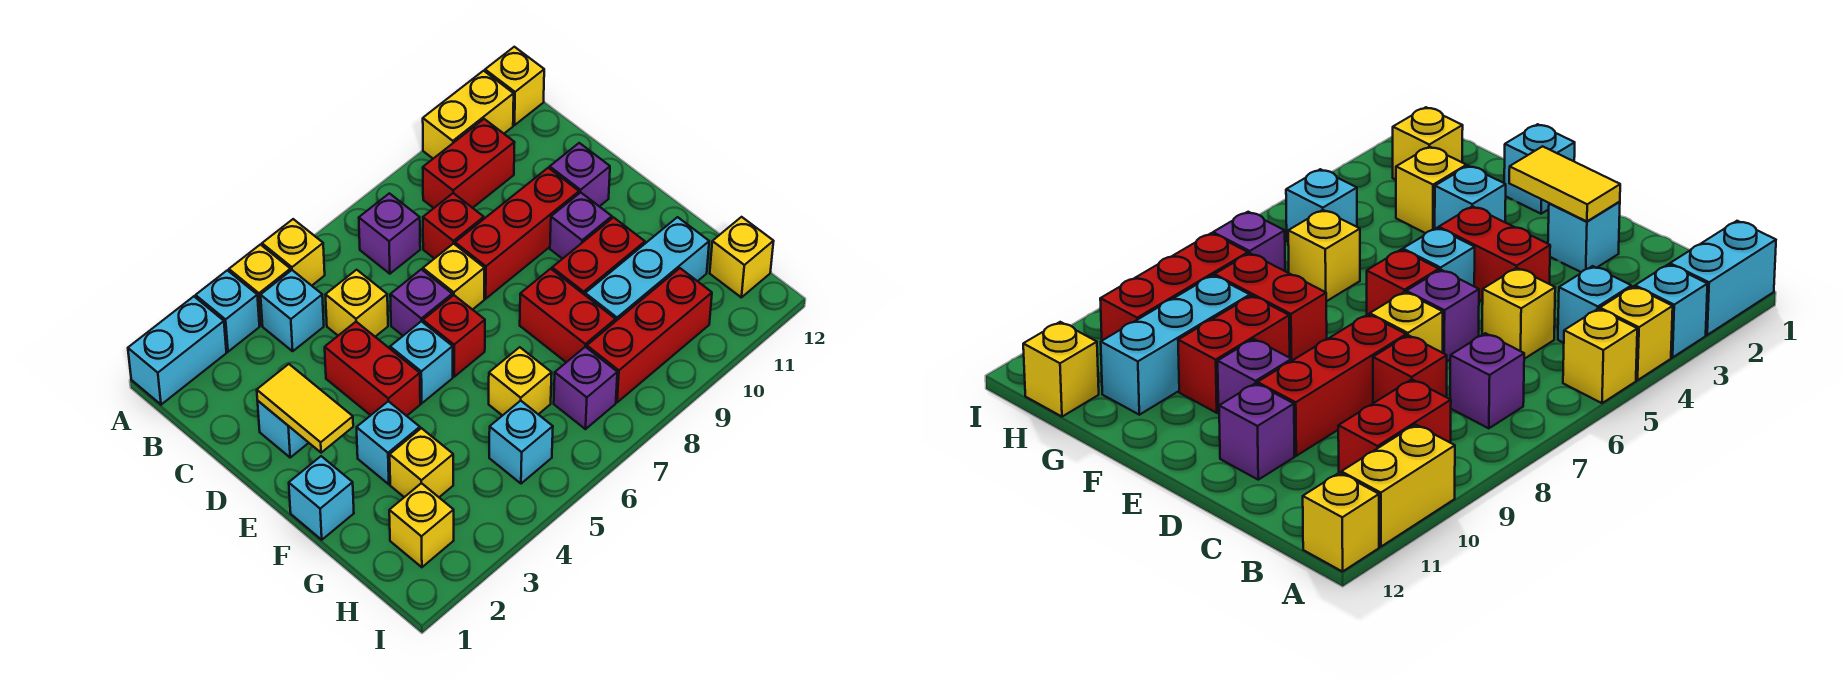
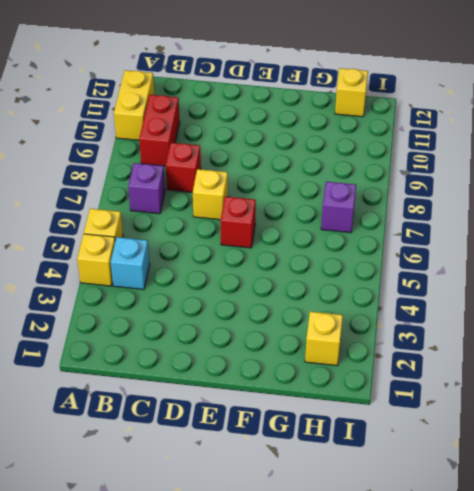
none -> cyan brick A1:A2 level 1
none -> cyan brick A3 level 1
none -> yellow brick A12 level 1
none -> yellow brick C5 level 1

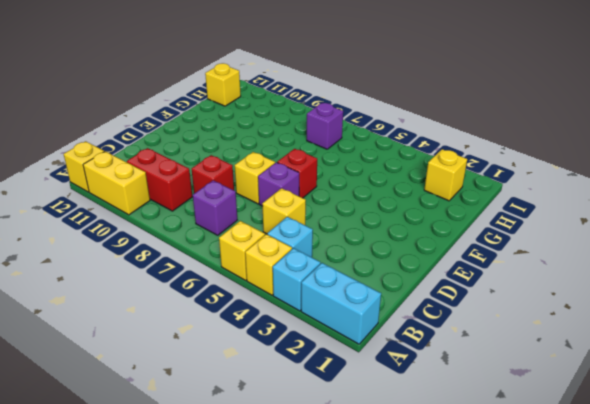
none -> cyan brick D2 level 1
none -> red brick D4:E4 level 1
none -> red brick D8:D10 level 1
none -> purple brick D11 level 1

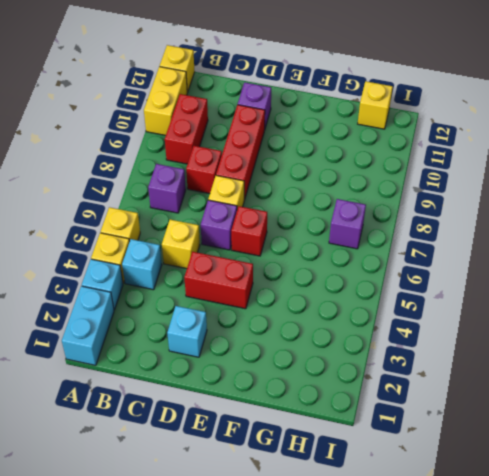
none -> cyan brick E5 level 1
none -> purple brick E10 level 1
none -> cyan brick F1 level 1
none -> cyan brick F3 level 1

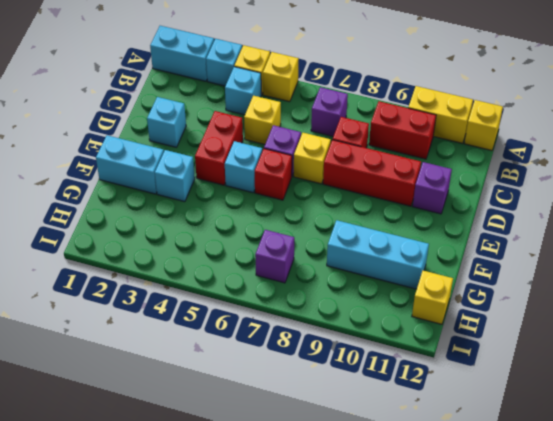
cyan brick F1:F2 level 1 -> cyan brick F1 level 1
none -> purple brick E10 level 1
none -> red brick F8:G8 level 1
none -> red brick F9:F10 level 1
none -> yellow brick G3 level 1

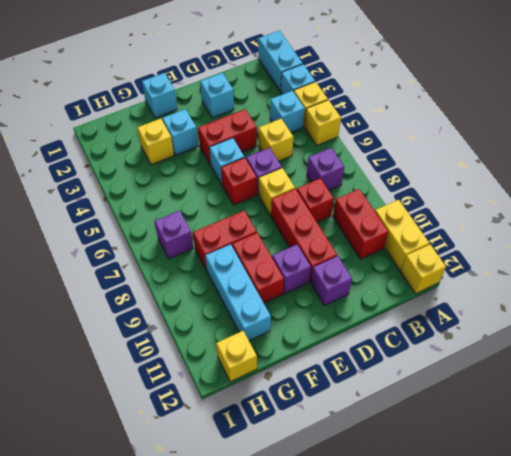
none -> yellow brick G6 level 1
none -> yellow brick H2 level 1
none -> cyan brick H5 level 1
none -> red brick H8:H10 level 1

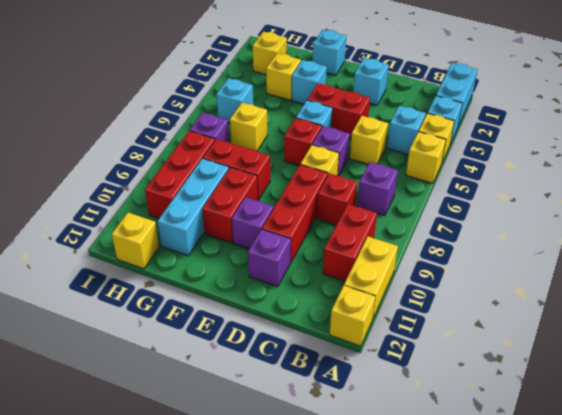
none -> yellow tile D2:E2 level 2

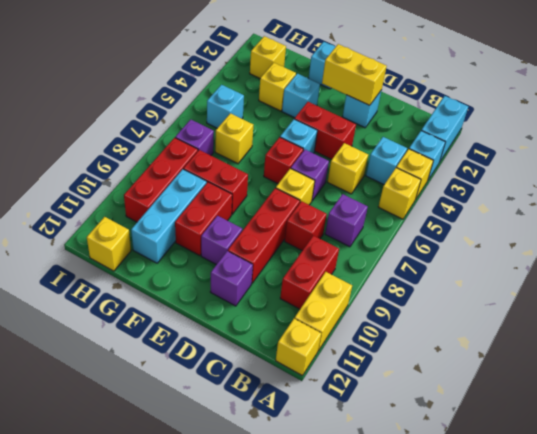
yellow brick D2:E2 level 2 -> yellow tile D2:E2 level 2

